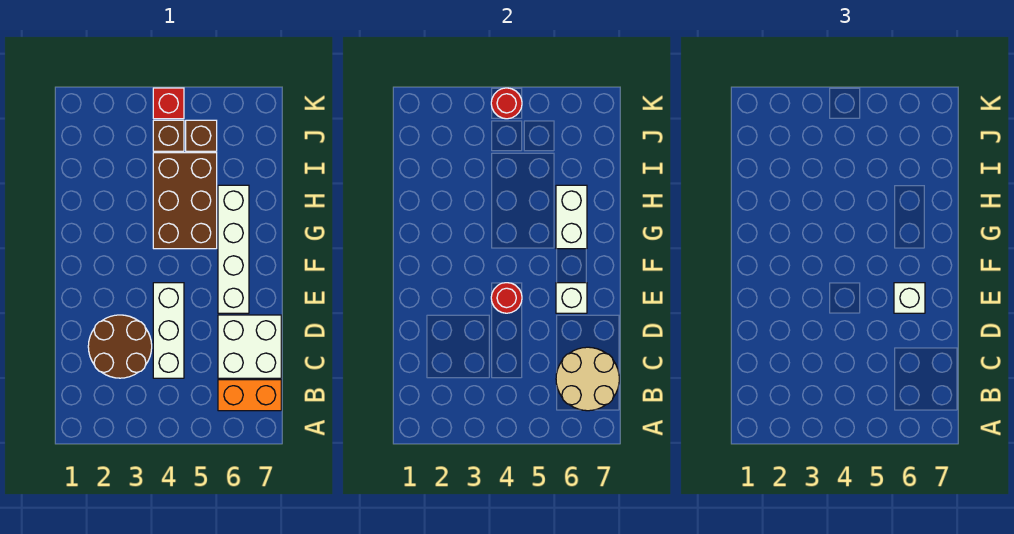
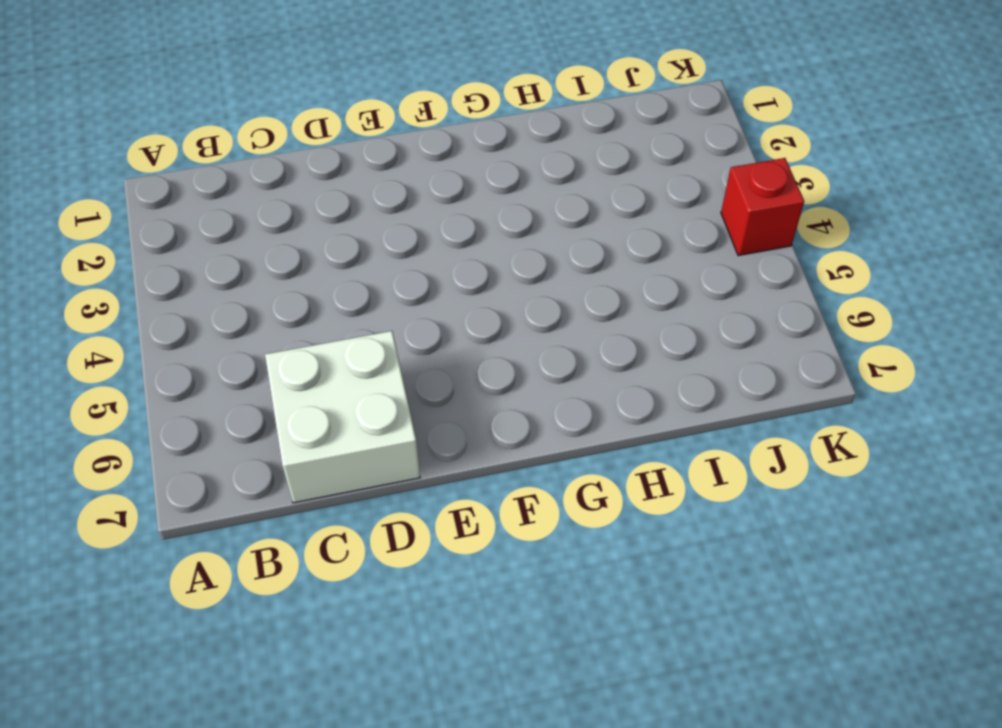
none -> orange brick B6:B7 level 1
none -> brown round brick C2:D3 level 1
none -> white brick C4:E4 level 1

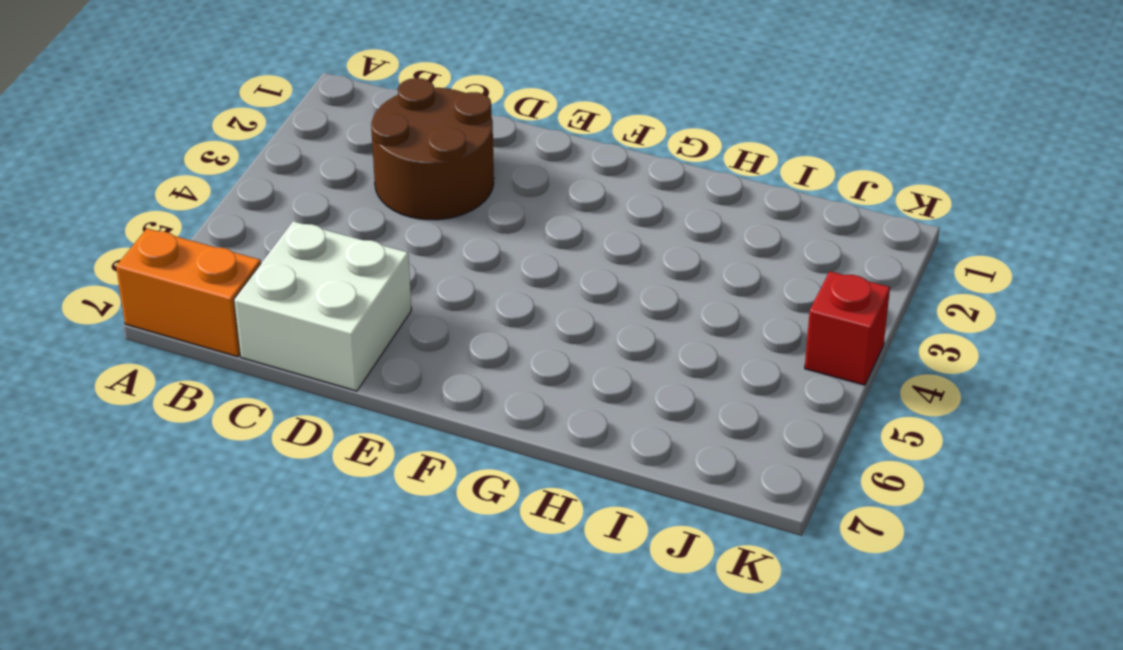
orange brick A7:B7 level 1 -> orange brick B6:B7 level 1
none -> white brick C4:E4 level 1
none -> white brick E6:H6 level 1
none -> brown brick G4:I5 level 1

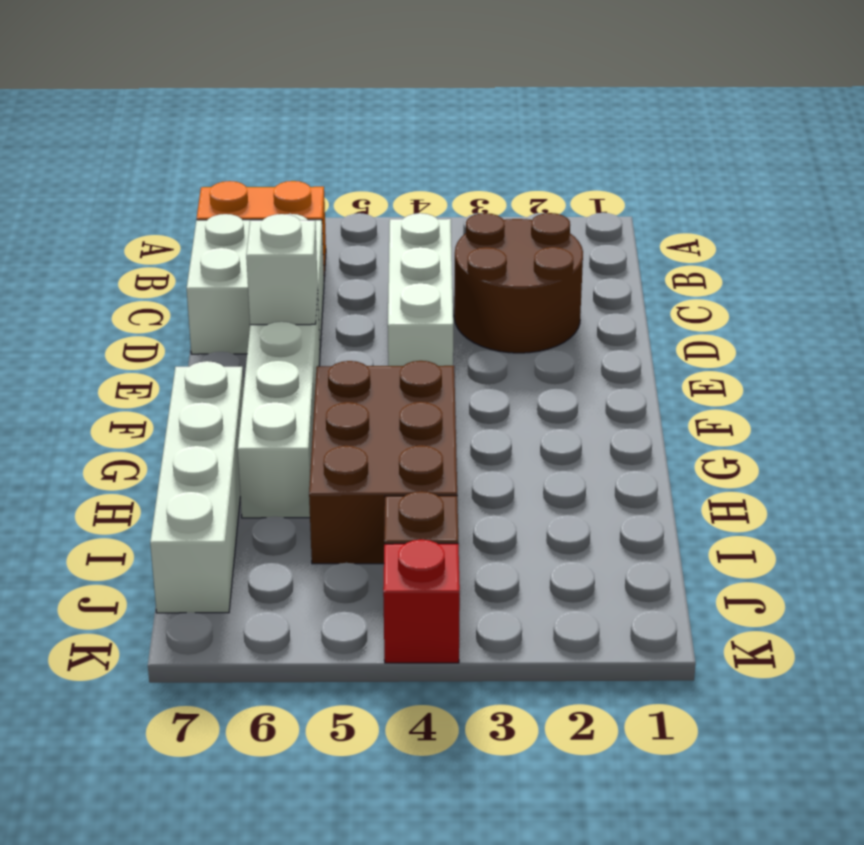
white brick G7:J7 level 1 -> none
none -> brown brick J5 level 1
none -> tan round brick B6:C7 level 2
none -> red round brick E4 level 2

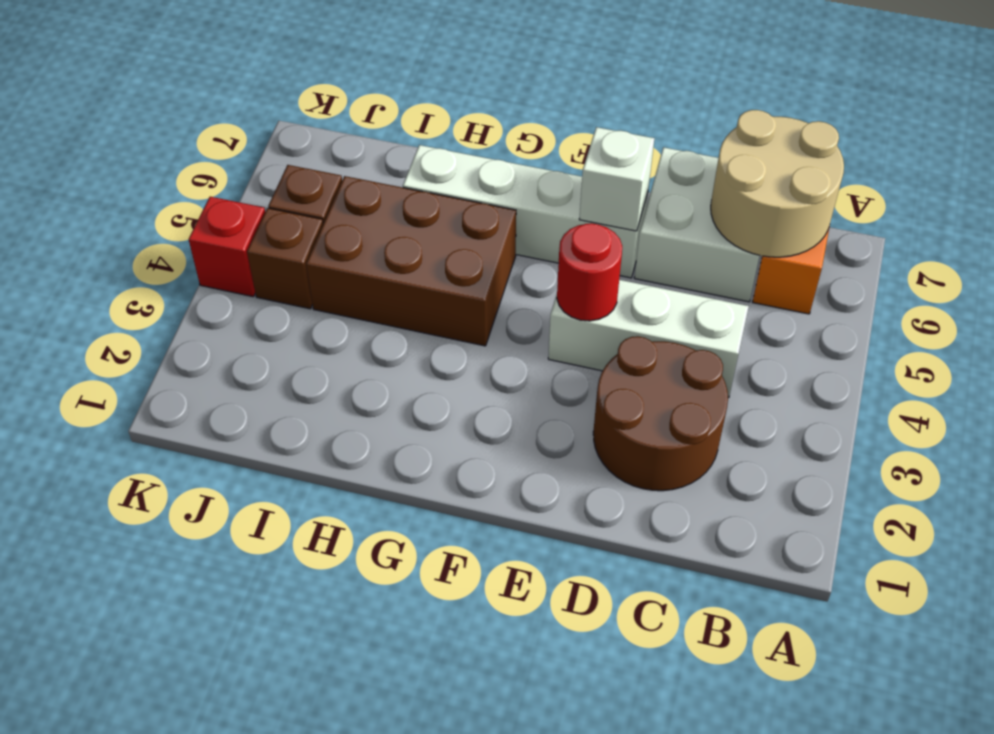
none -> white brick G6:H6 level 2
none -> red round brick K4 level 2
none -> white brick E6 level 3

